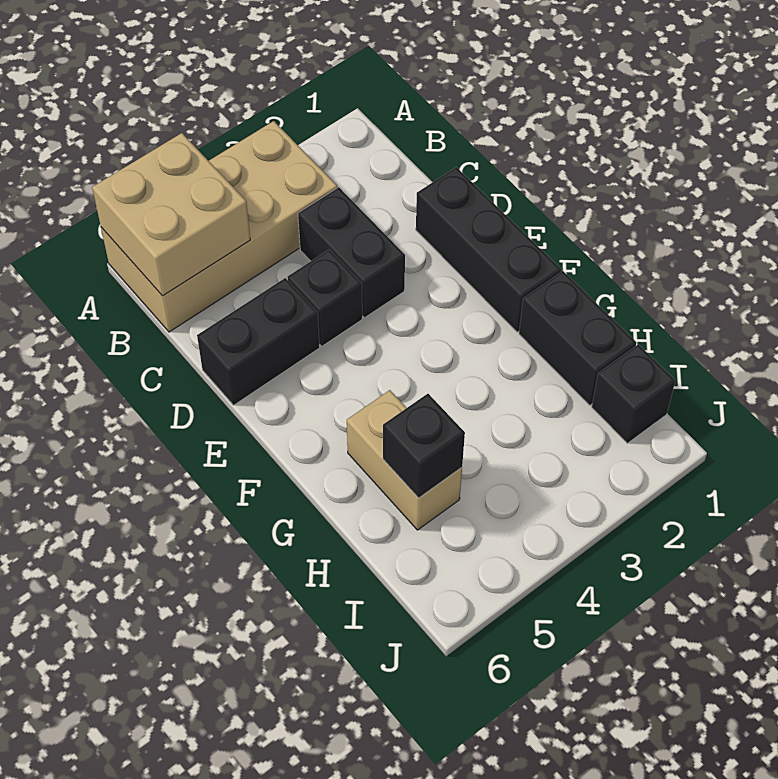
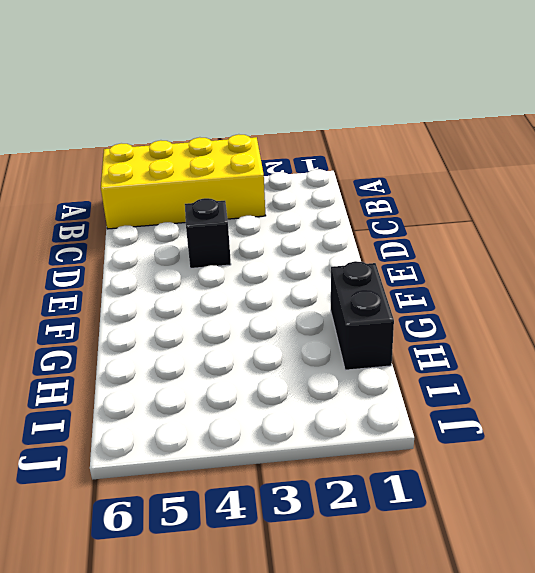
yellow brick A3:B6 level 1 -> tan brick A3:B6 level 1
none -> black brick C3:D3 level 1
none -> black brick D1:F1 level 1

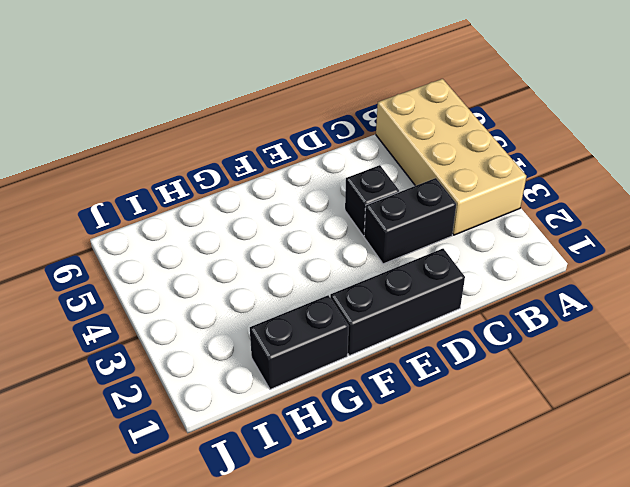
none -> black brick D5:D6 level 1
none -> tan brick G5:H5 level 1

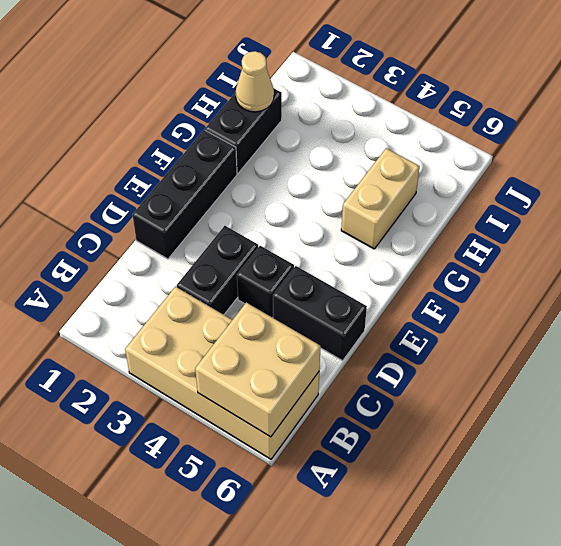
tan cone H1 level 2 -> none
none -> black brick I1 level 1
none -> black brick H5 level 2

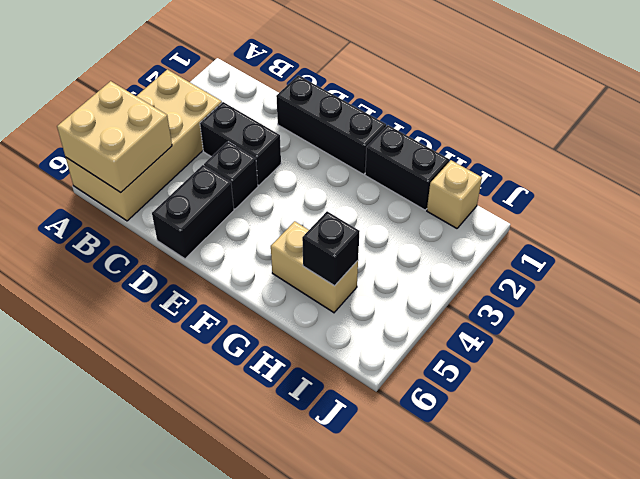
tan brick I1 level 1 -> black brick I1 level 1

